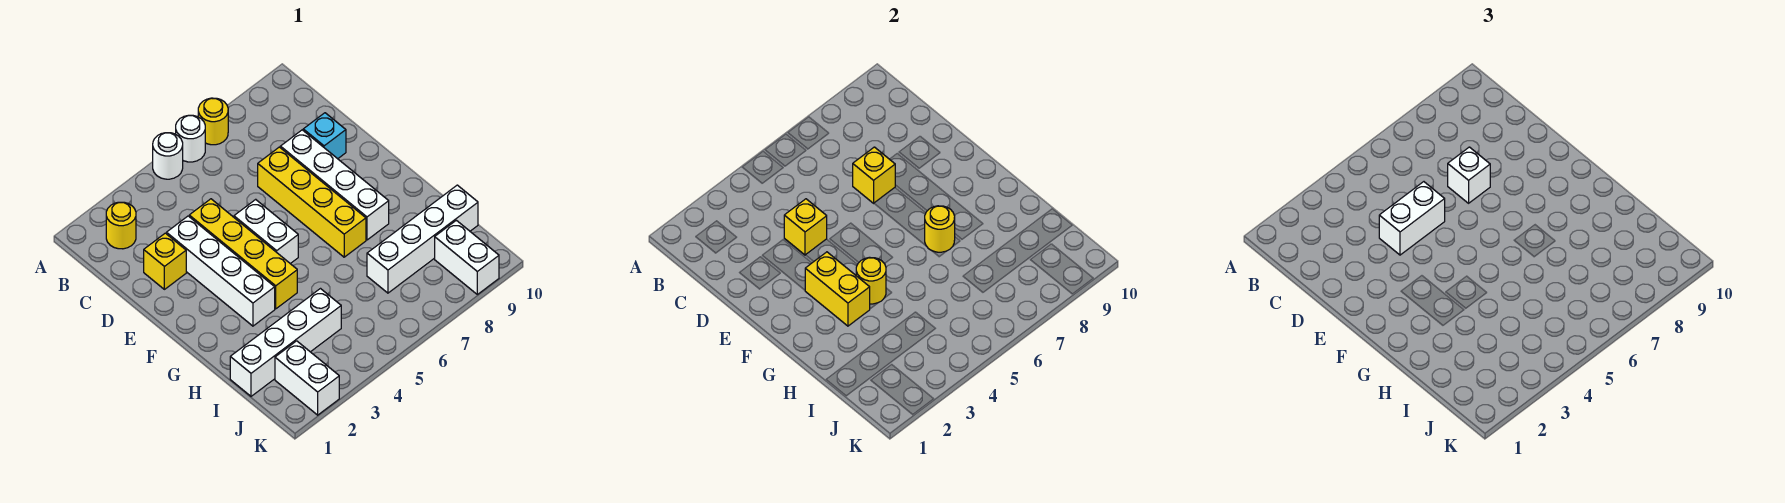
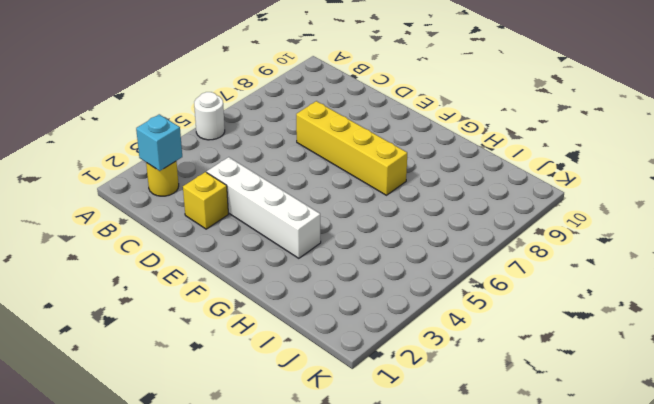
cyan brick B2 level 2 -> cyan brick D9 level 1
none -> white round brick A6 level 1
none -> yellow round brick A7 level 1
none -> yellow brick D4:G4 level 1

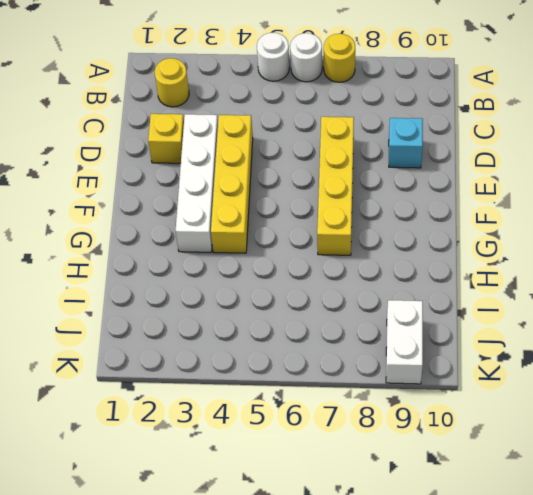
none -> white brick D8:G8 level 1
none -> white brick E5:F5 level 1
none -> white brick I1:I4 level 1

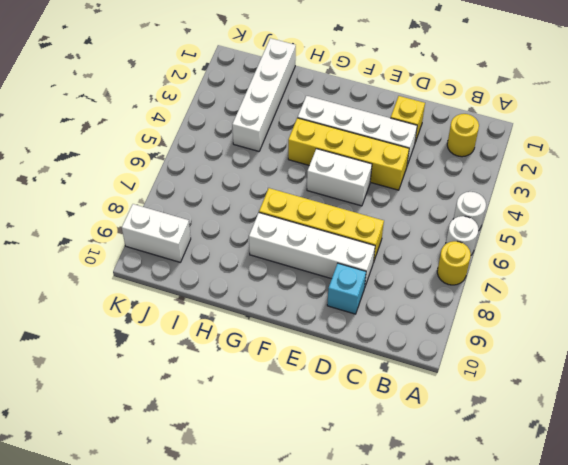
none -> white brick I7:I10 level 1
none -> white brick J2:K2 level 1
none -> yellow brick D4 level 2

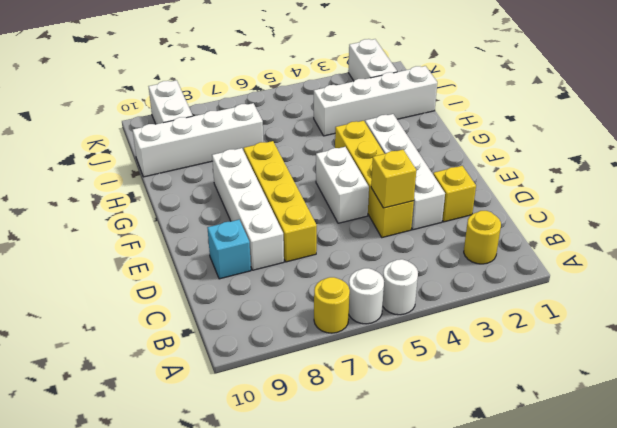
none -> yellow brick D7 level 2
none -> yellow brick F3:G3 level 2
none -> yellow round brick G4 level 2

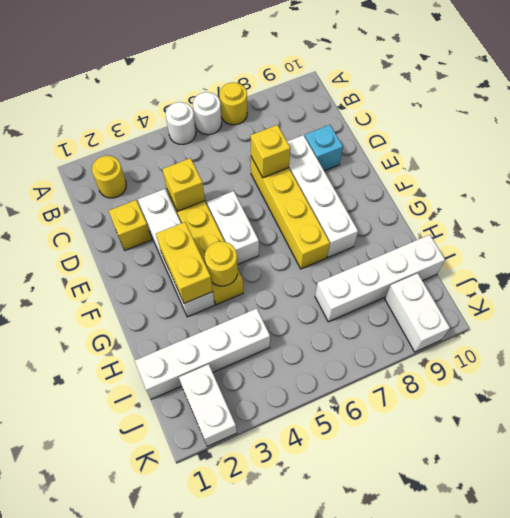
none -> yellow round brick G7 level 2
none -> white brick D4:D5 level 3
none -> white brick D7 level 3

